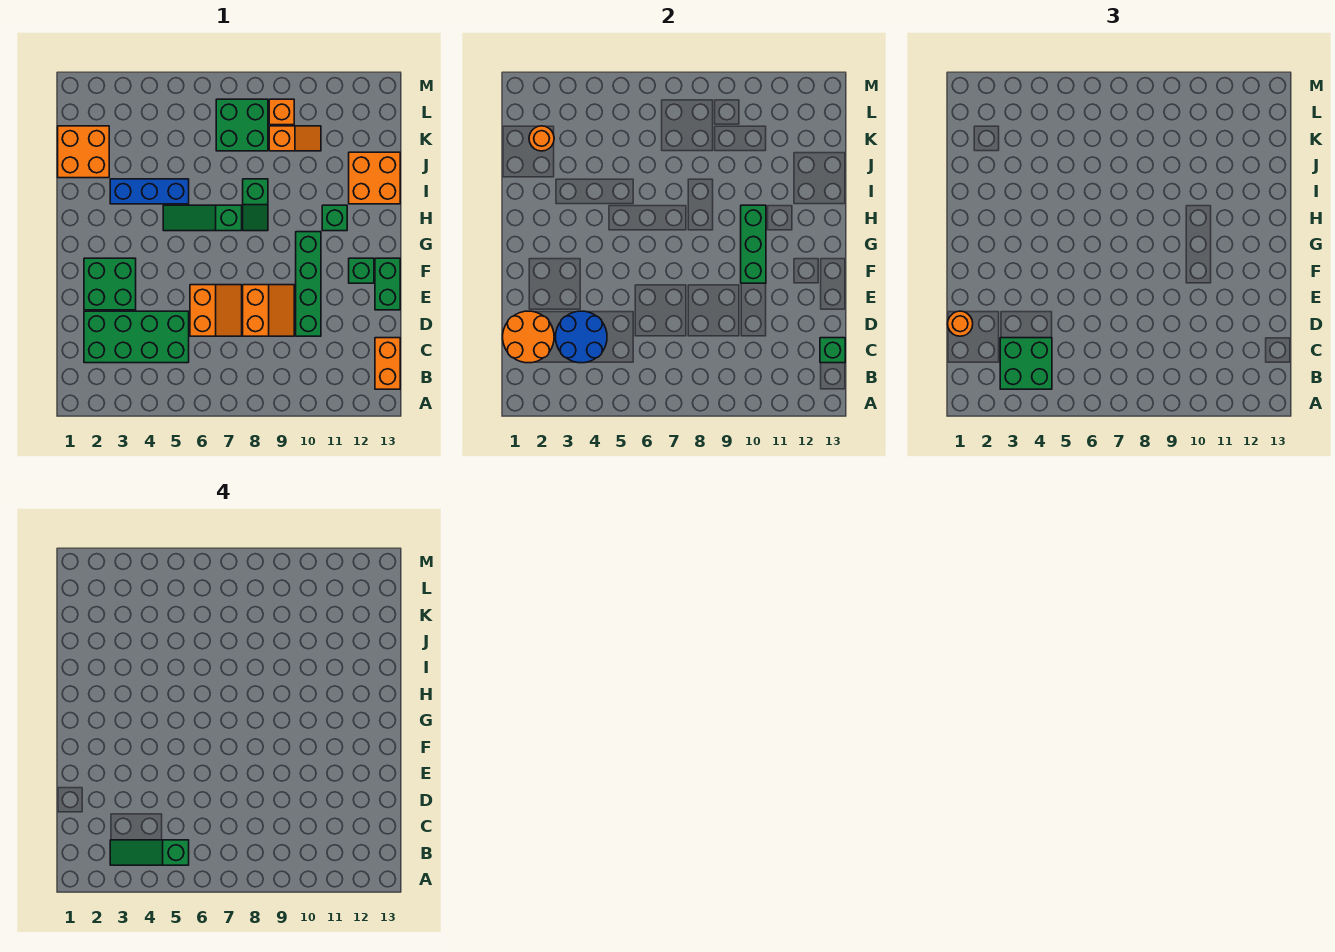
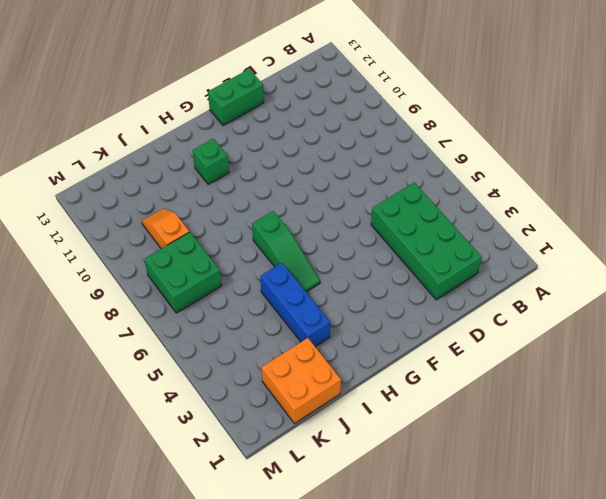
none -> orange brick B13:C13 level 1
none -> orange slope D6:E7 level 1 top 6
none -> orange slope D8:E9 level 1 top 8

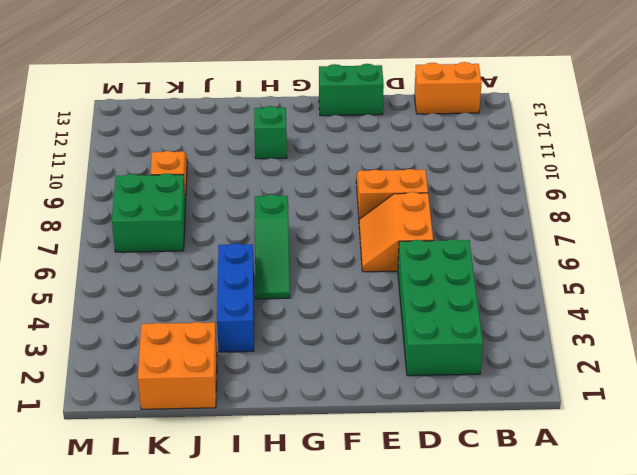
orange slope D6:E7 level 1 top D -> orange slope D6:E7 level 1 top 6
none -> green brick D10:G10 level 1
none -> green brick E2:F3 level 1
none -> green brick F12 level 1

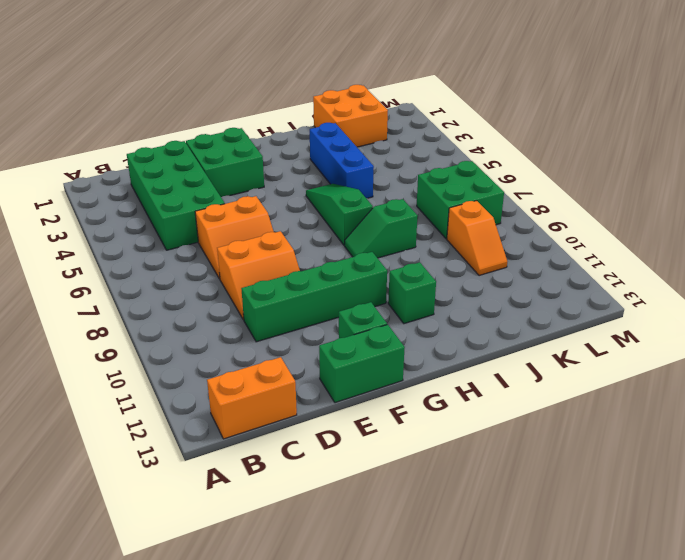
none -> orange brick I12:J13 level 1
none -> orange brick L9 level 1
none -> orange round brick C1:D2 level 2

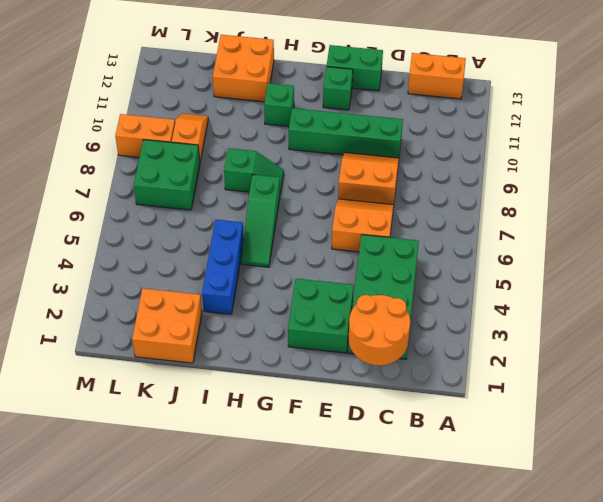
orange brick L9:M9 level 1 -> orange brick L9 level 1
none -> blue round brick C3:D4 level 2
none -> green brick C13 level 2
none -> green brick F10:H10 level 2

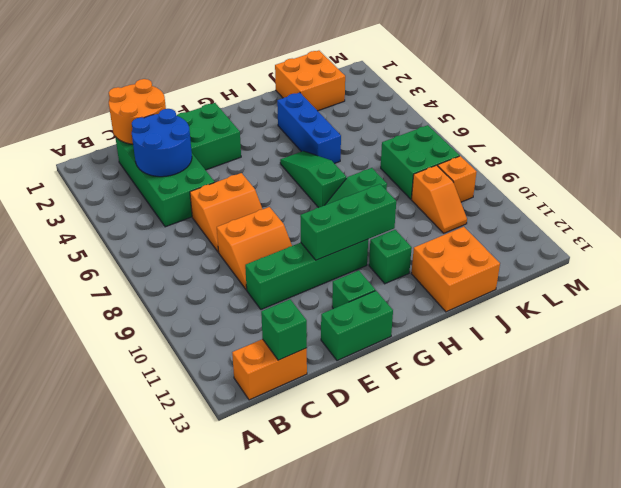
none -> orange round brick K2 level 2
none -> green brick B3:C4 level 3
none -> orange round brick D1 level 3

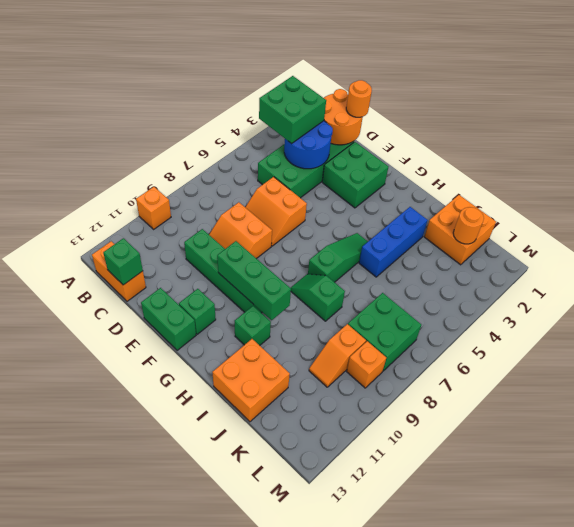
orange brick A10 level 1 -> none
none -> green slope B3:B5 level 4 top 5

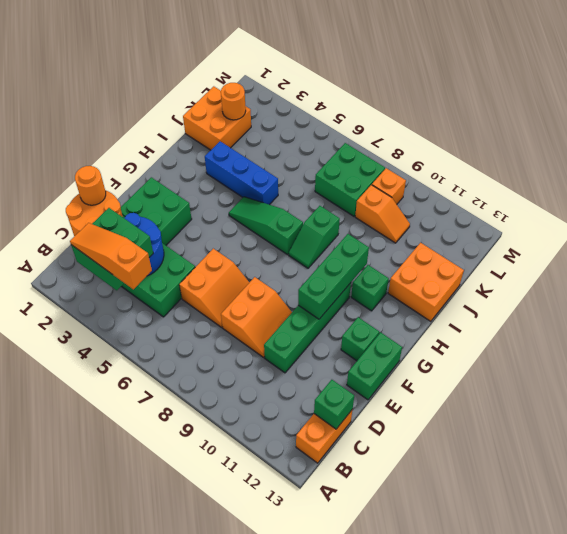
orange slope B3:B5 level 4 top 5 -> green slope B3:B5 level 4 top 5

